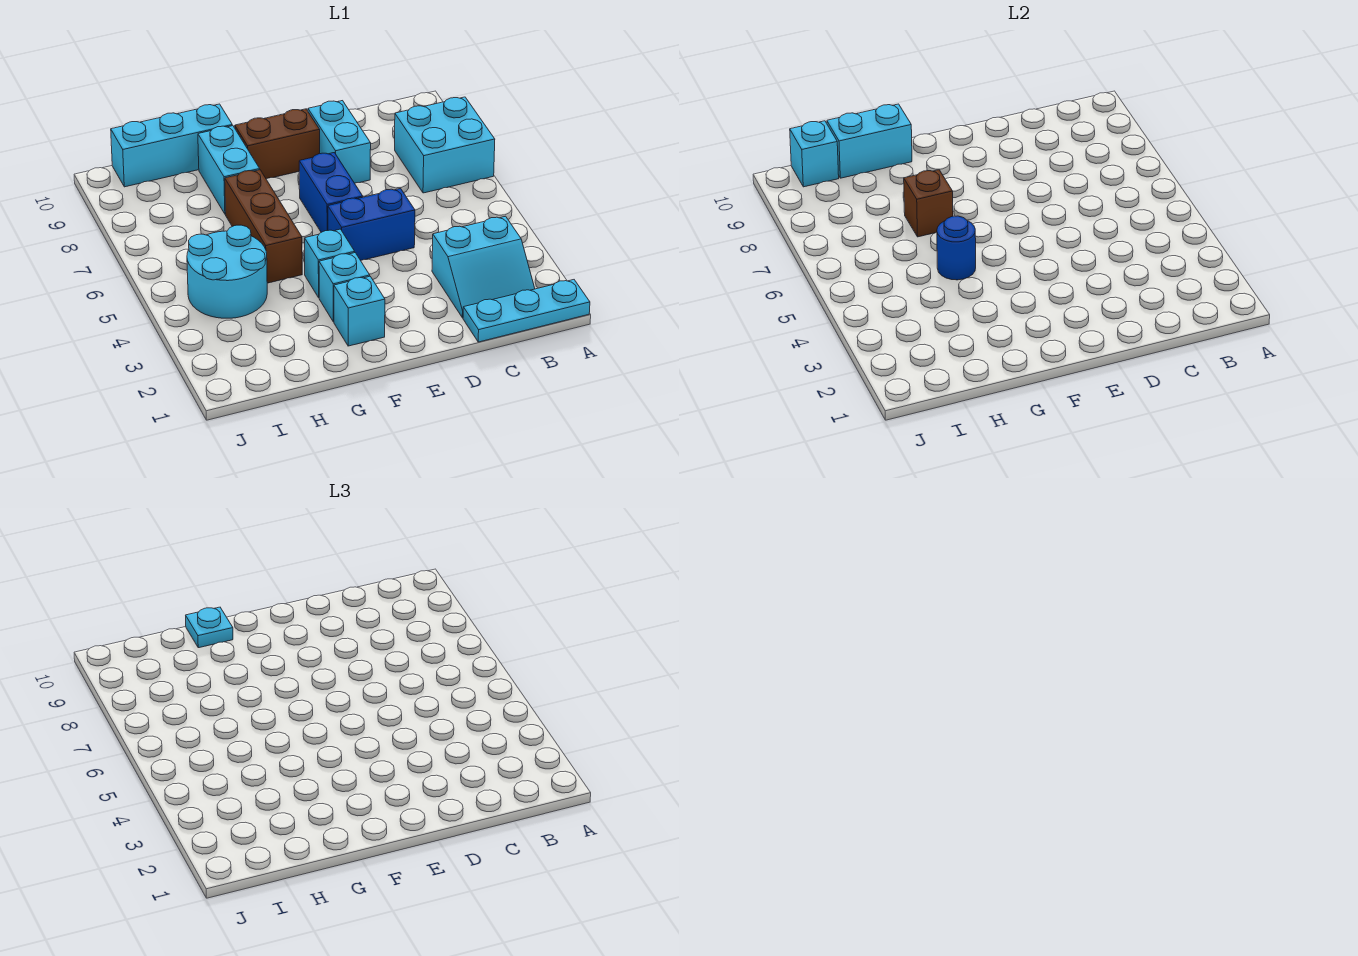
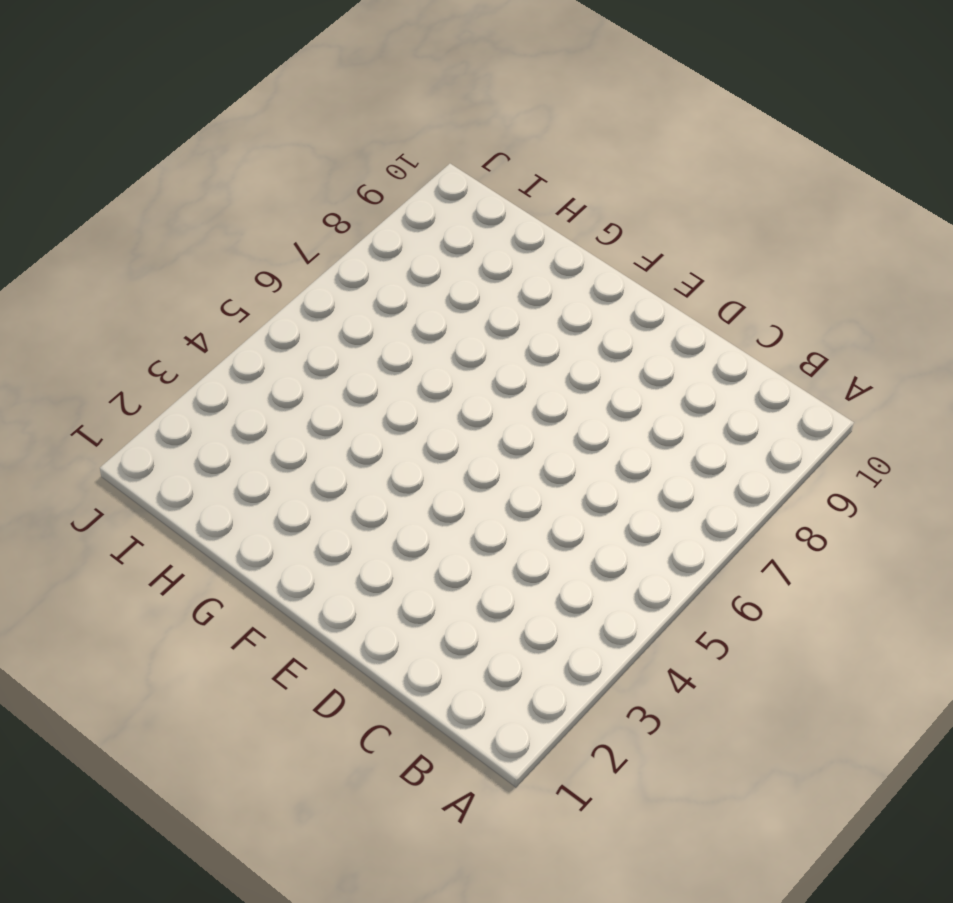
none -> cyan plate A1:C1 level 1
none -> cyan brick A7:B8 level 1
none -> cyan slope B2:C3 level 1 top 3

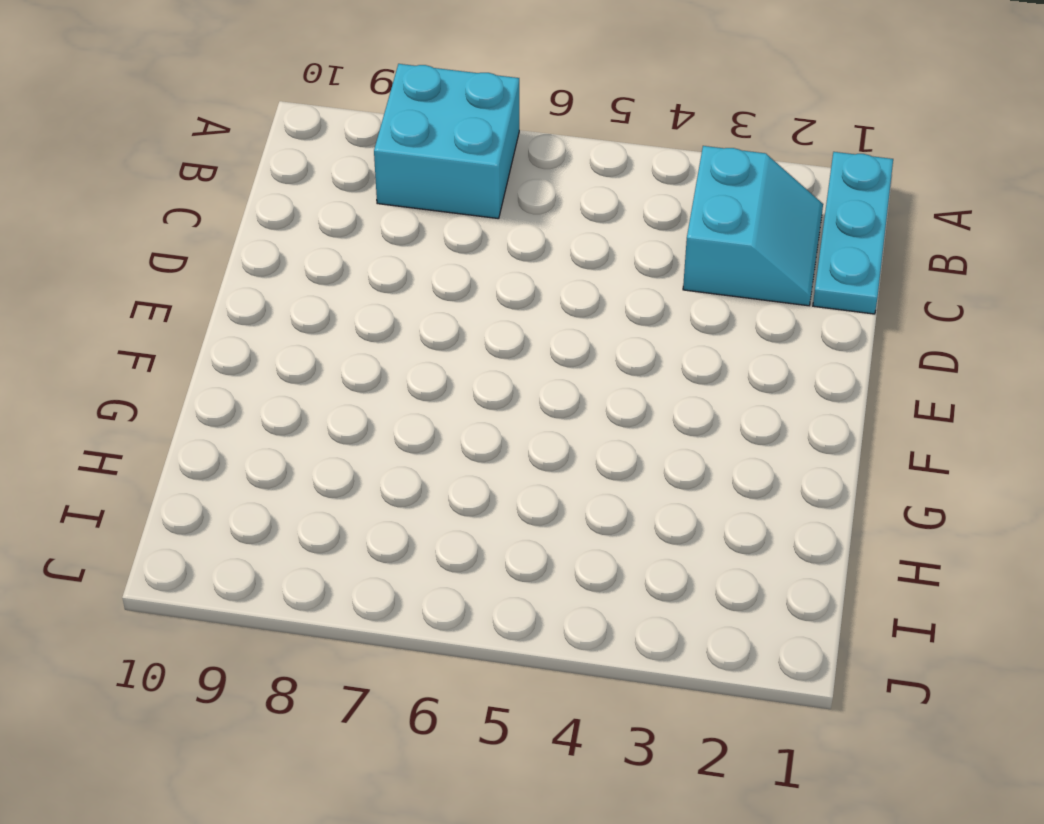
none -> blue brick D5:E5 level 1
none -> cyan brick D8:D9 level 1
none -> blue brick E6:E7 level 1

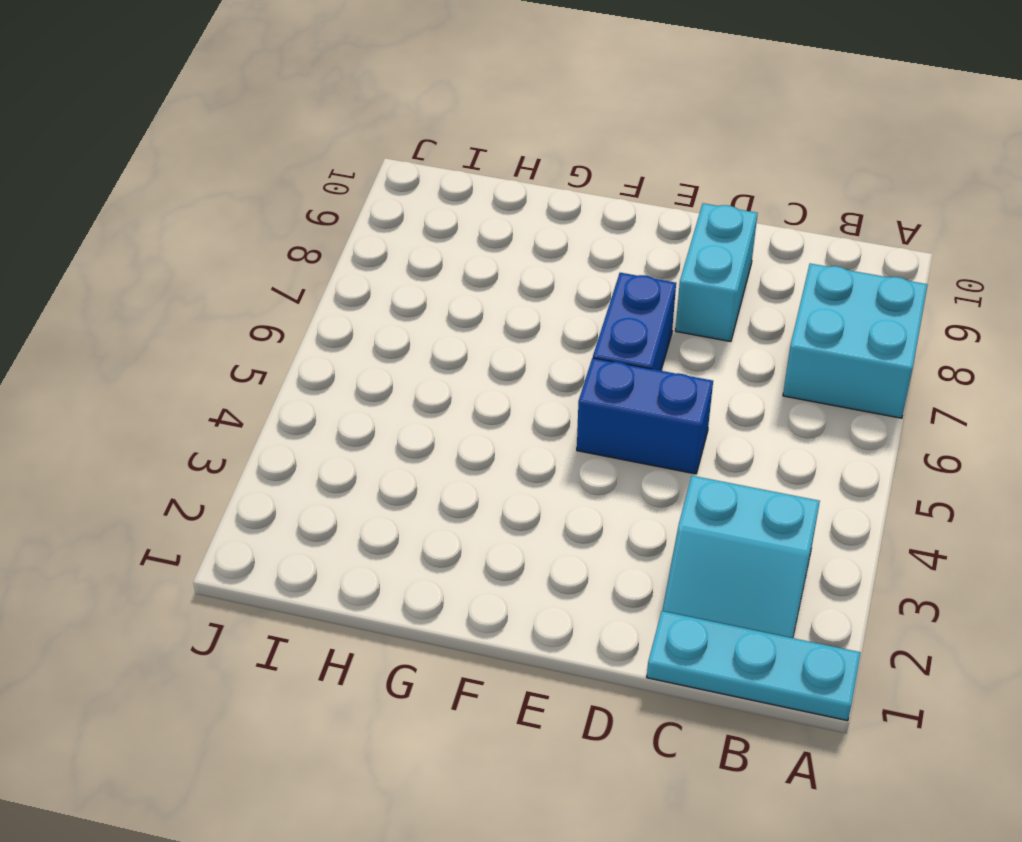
none -> brown brick E9:F9 level 1
none -> cyan brick F2 level 1
none -> cyan brick F3 level 1

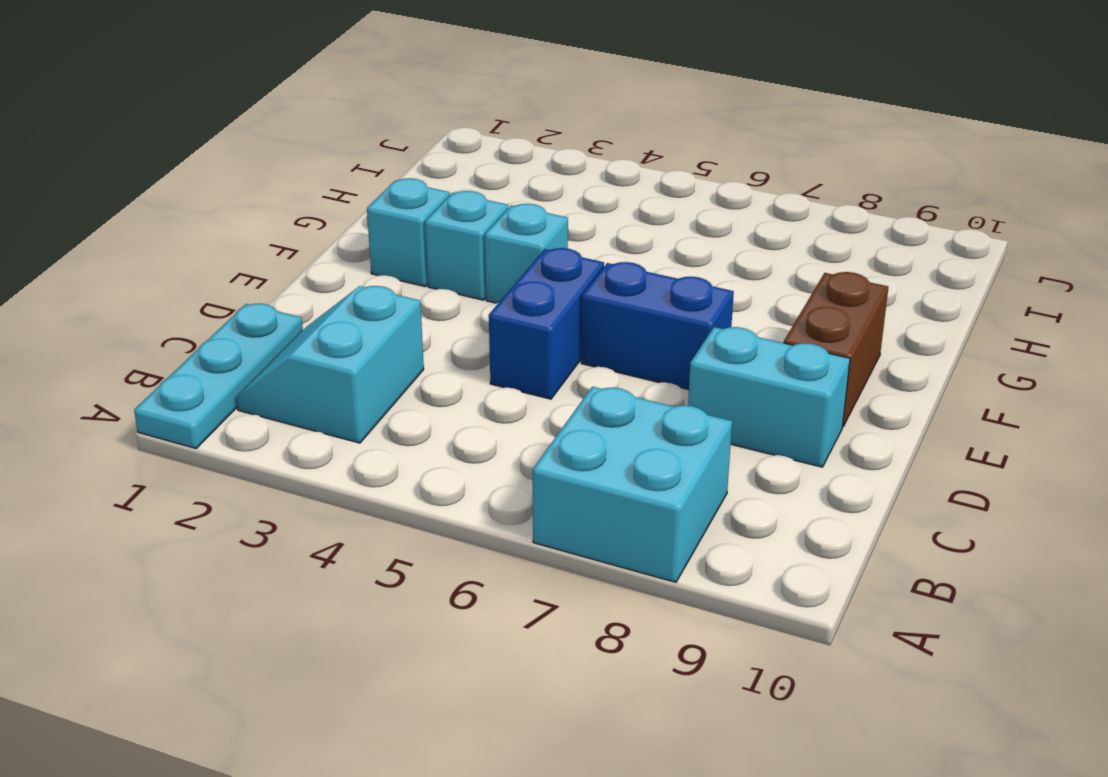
none -> brown brick G5:G7 level 1
none -> cyan brick G8:G9 level 1
none -> cyan brick G10:I10 level 1

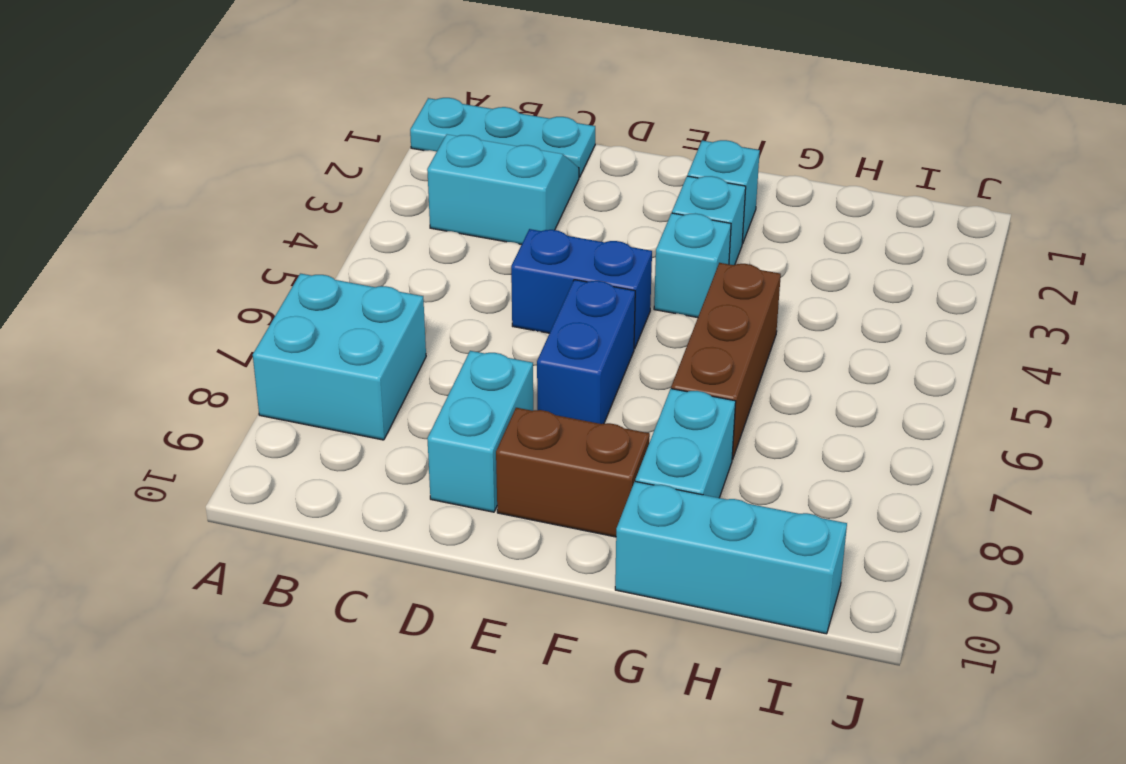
none -> cyan round brick H4:I5 level 1
none -> blue round brick G5 level 2
none -> brown brick G7 level 2

